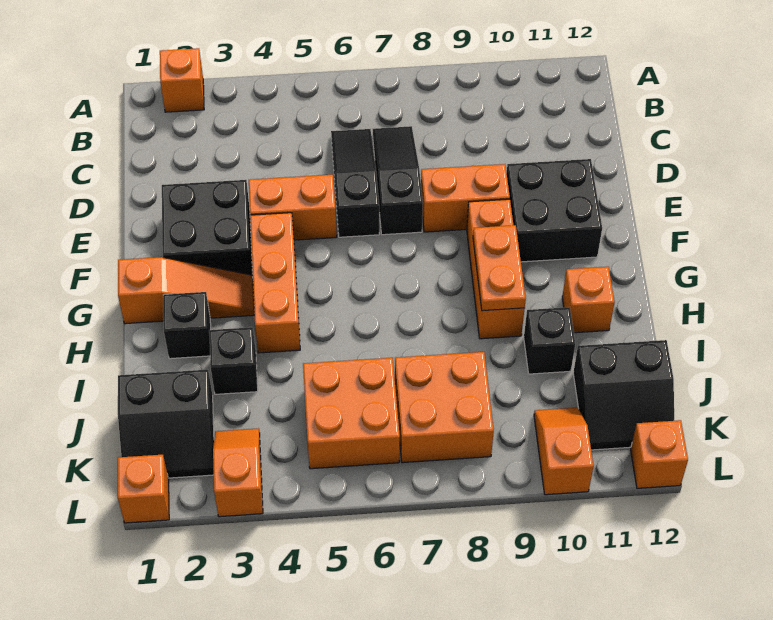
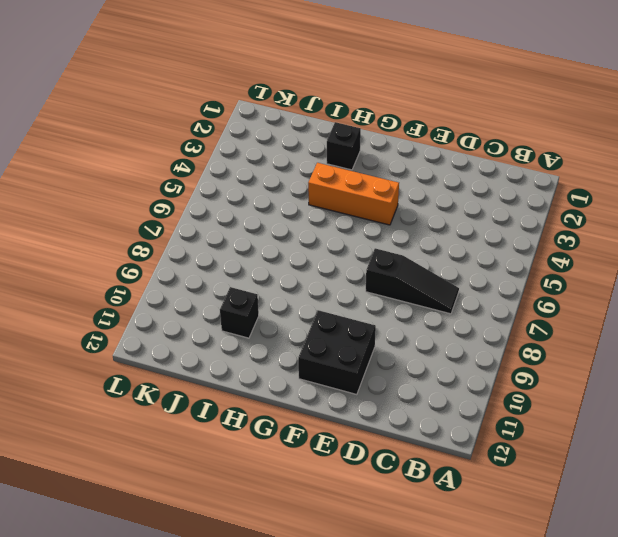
none -> orange brick A2 level 1
none -> black slope C6:E6 level 1 top E
none -> black brick E2:F3 level 1

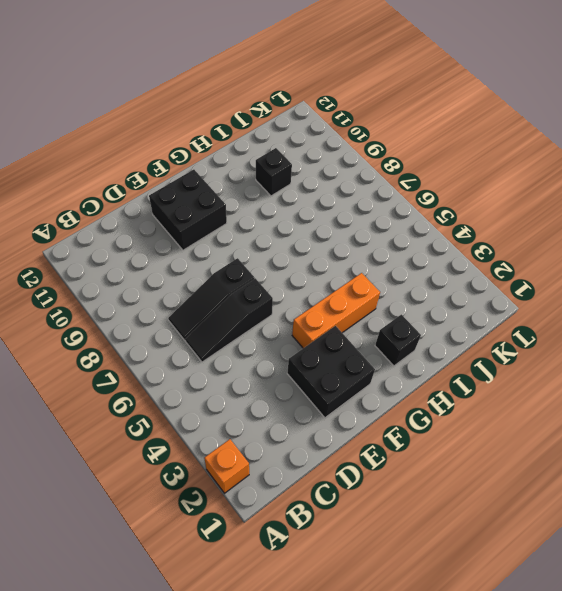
none -> orange brick E4:E5 level 1
none -> orange brick E8:E9 level 1
none -> orange brick F9:H9 level 1

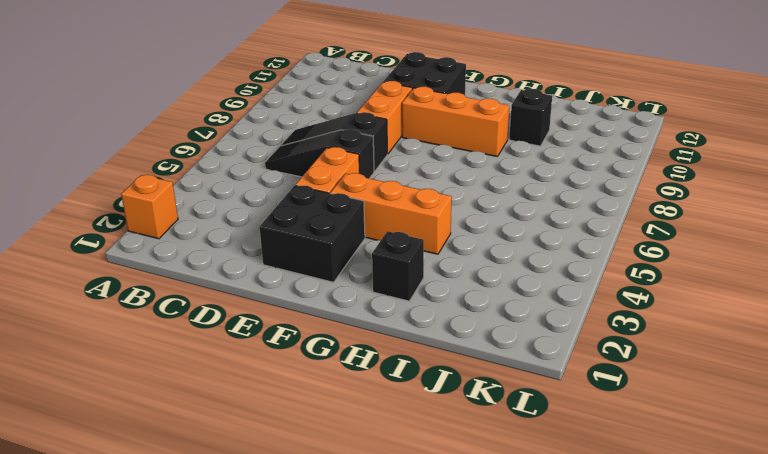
none -> orange slope G1:G3 level 1 top 1
none -> orange brick H11 level 1
none -> black brick I3 level 1

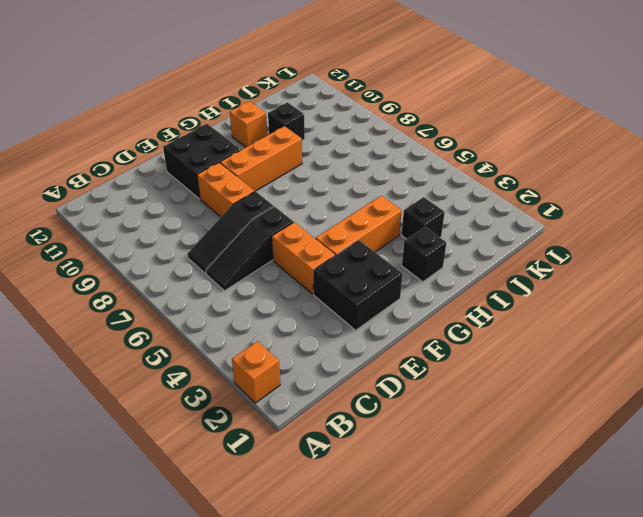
none -> orange slope G1:G3 level 1 top 1
none -> black slope J1:K2 level 1 top J
none -> orange brick J5:K6 level 1

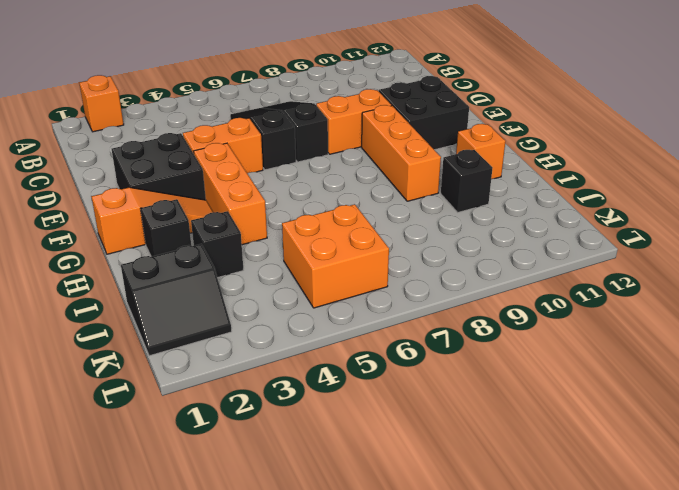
none -> orange brick J7:K8 level 1
none -> black slope J11:K12 level 1 top J
none -> orange slope K3:L3 level 1 top L

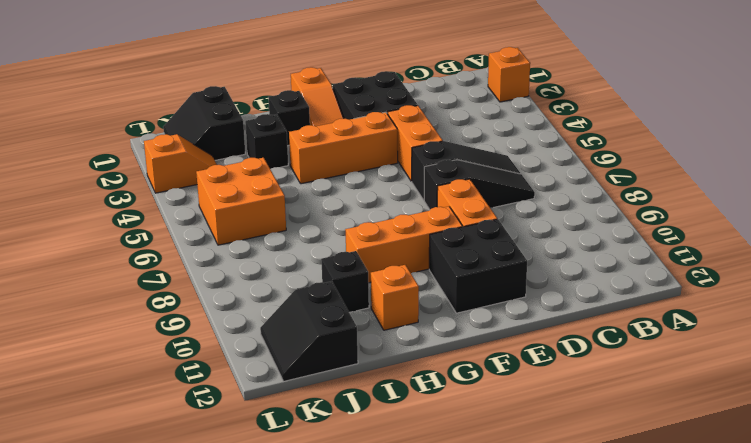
none -> orange brick J7:K8 level 1
none -> orange slope K10:L10 level 1 top L
none -> orange brick L1 level 1

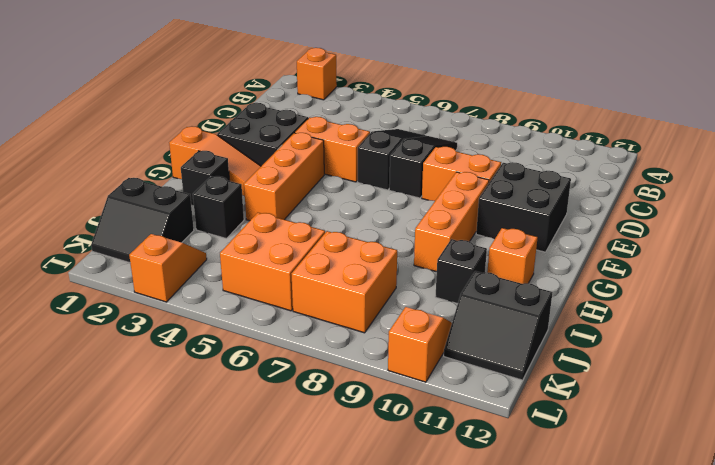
none -> orange brick L1 level 1
none -> orange brick L12 level 1
none -> orange plate G9:H9 level 2

